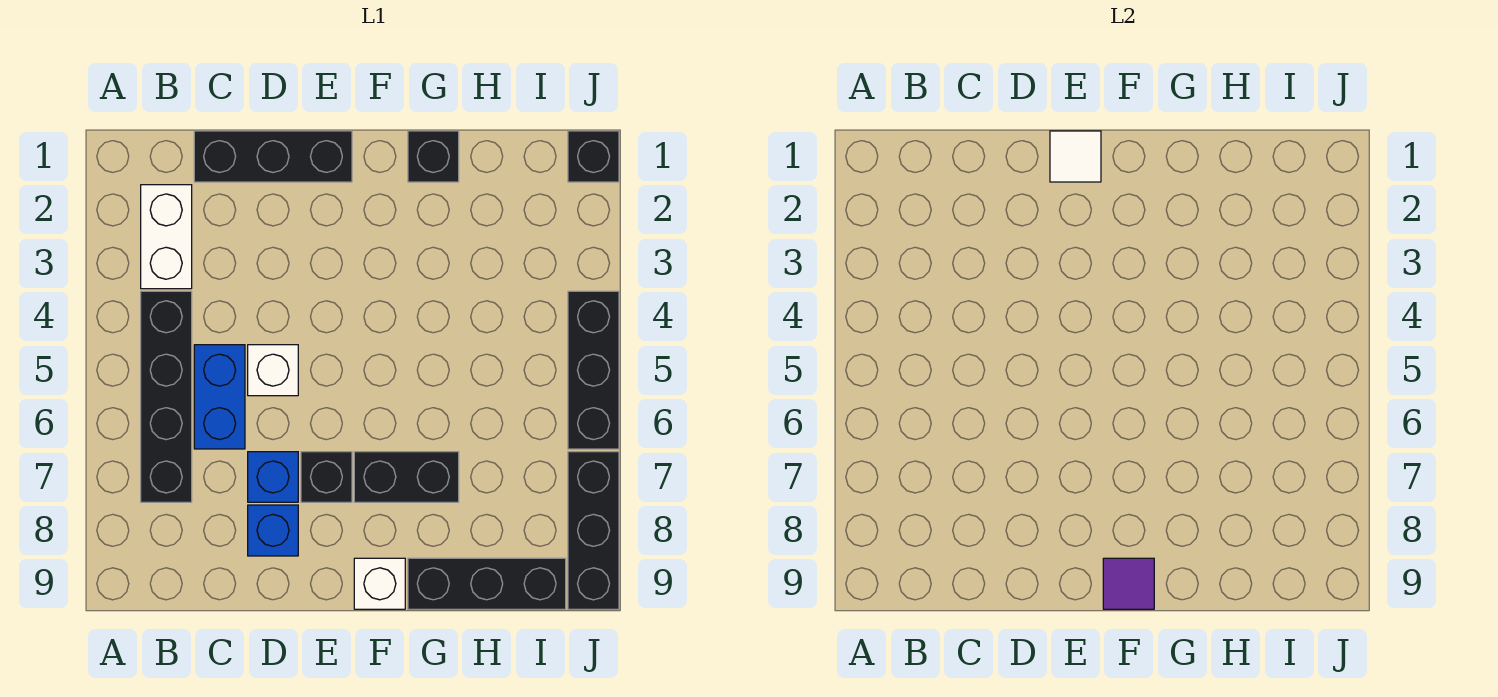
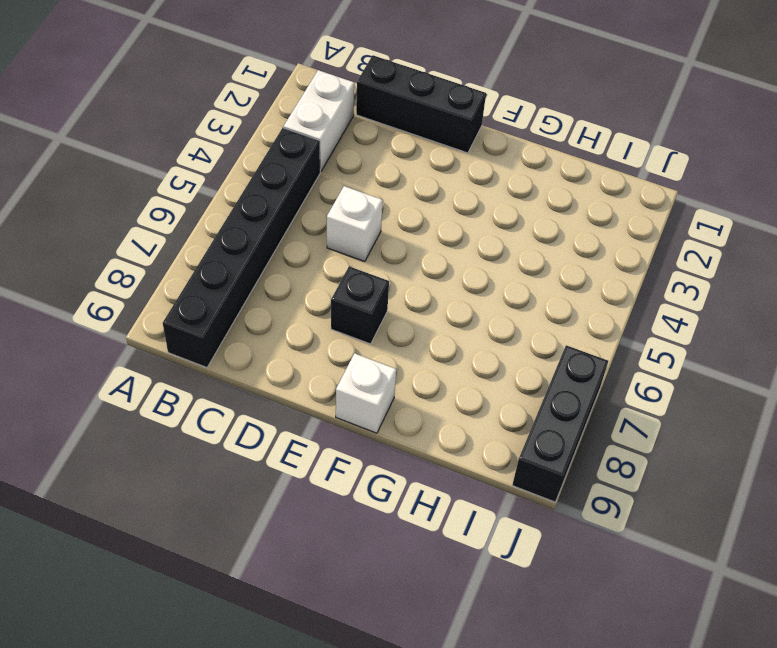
black brick B4:B9 level 1 -> black brick B4:B7 level 1
none -> blue brick C5:C6 level 1
none -> blue brick D7 level 1
none -> blue brick D8 level 1

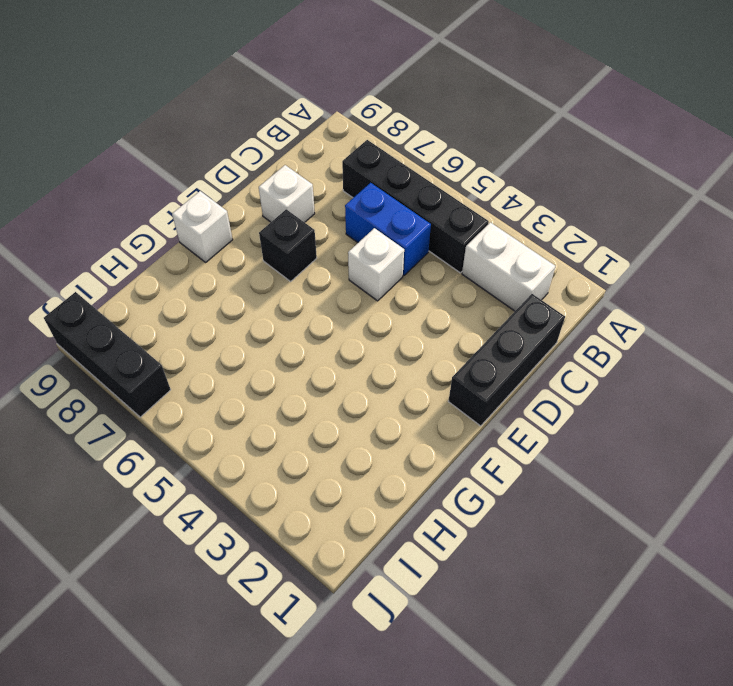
white brick D8 level 1 -> blue brick D8 level 1
none -> blue brick D7 level 1
none -> black brick F7:G7 level 1
none -> black brick G1 level 1

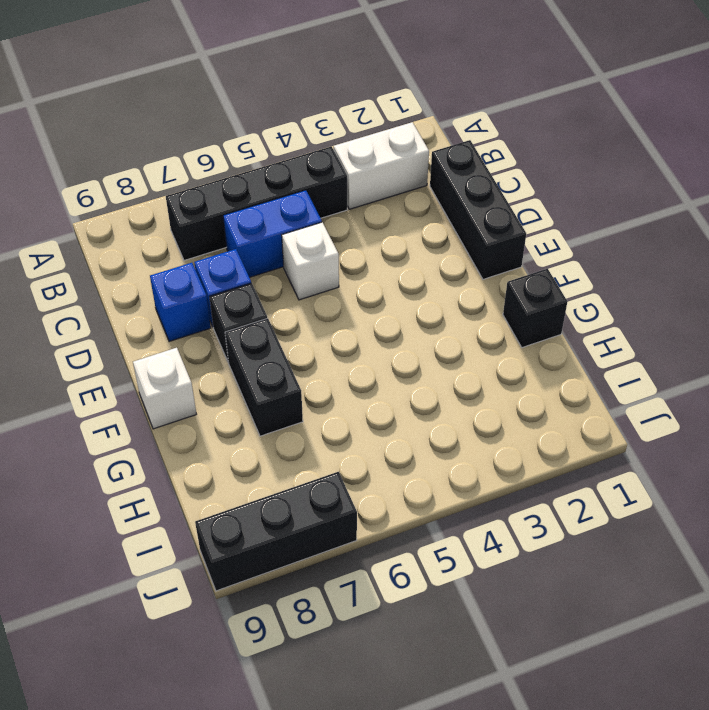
none -> black brick G9:I9 level 1
none -> black brick J1 level 1
none -> black brick J4:J6 level 1

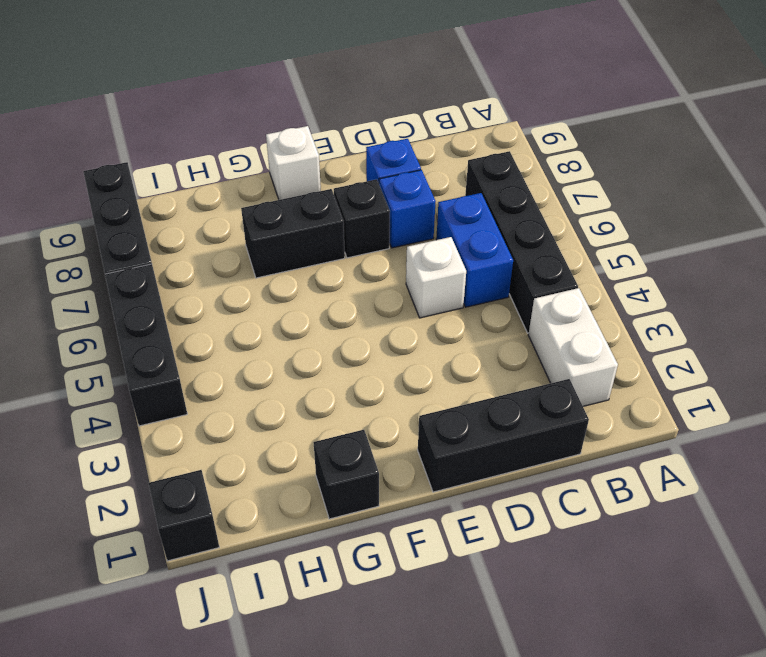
none -> black brick G9:I9 level 1
none -> white tile E1 level 2
none -> purple tile F9 level 2

